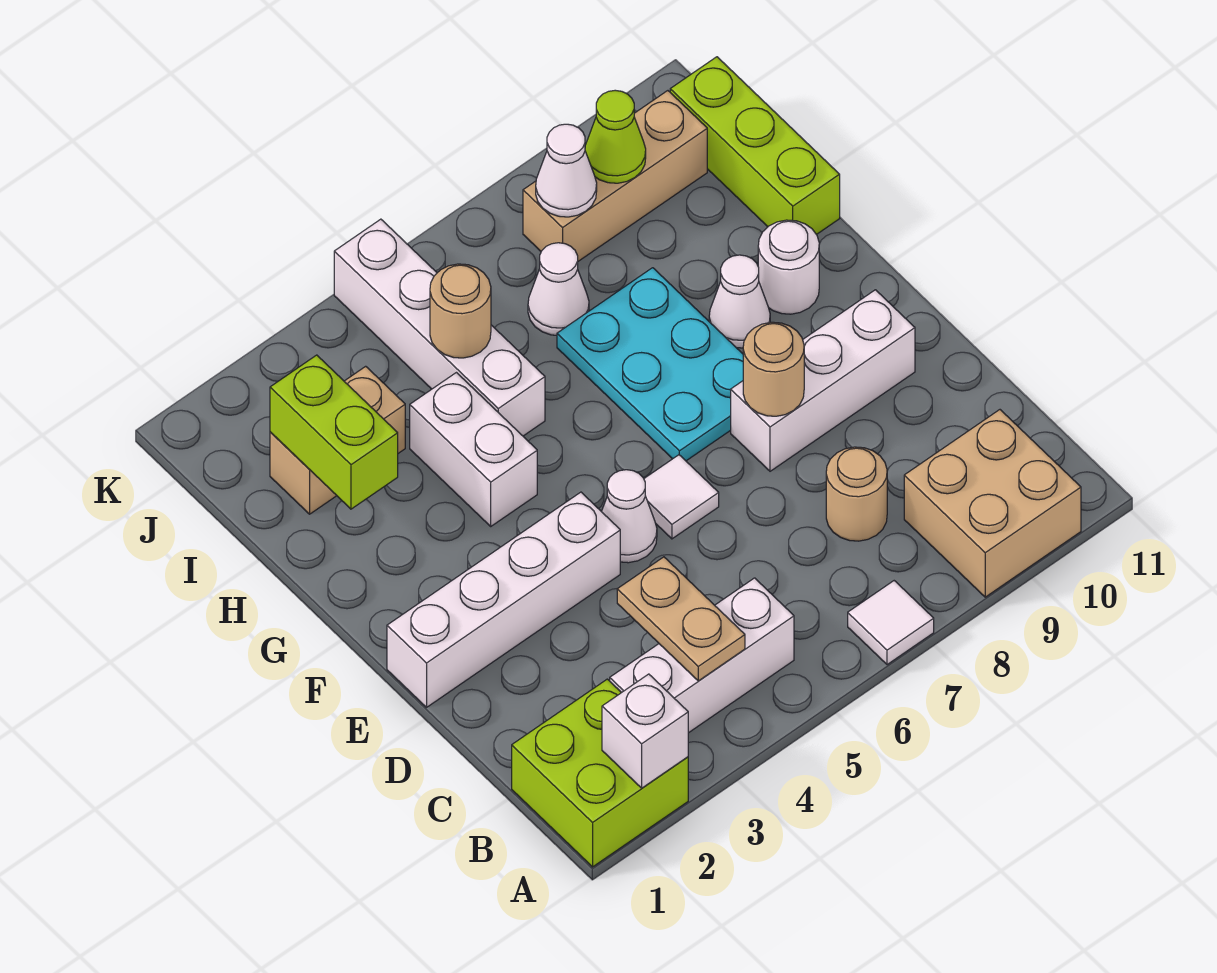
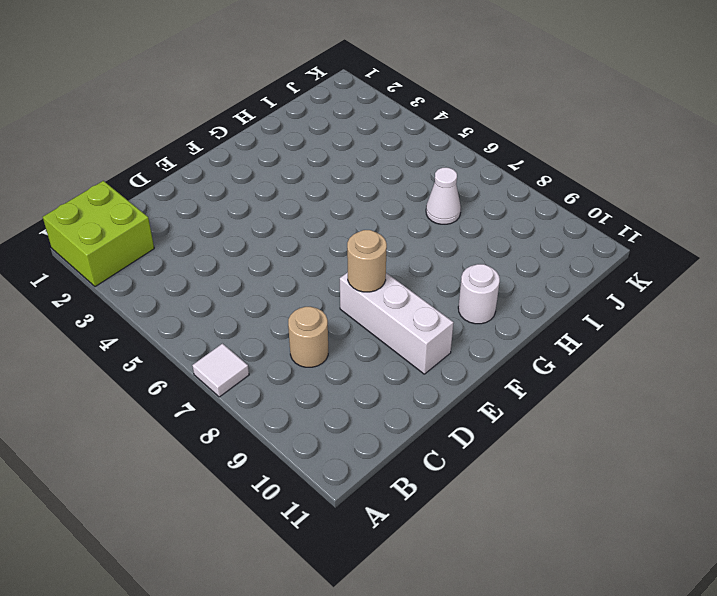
none -> tan brick A9:B10 level 1
none -> white brick B3:B5 level 1
none -> white brick E1:E4 level 1

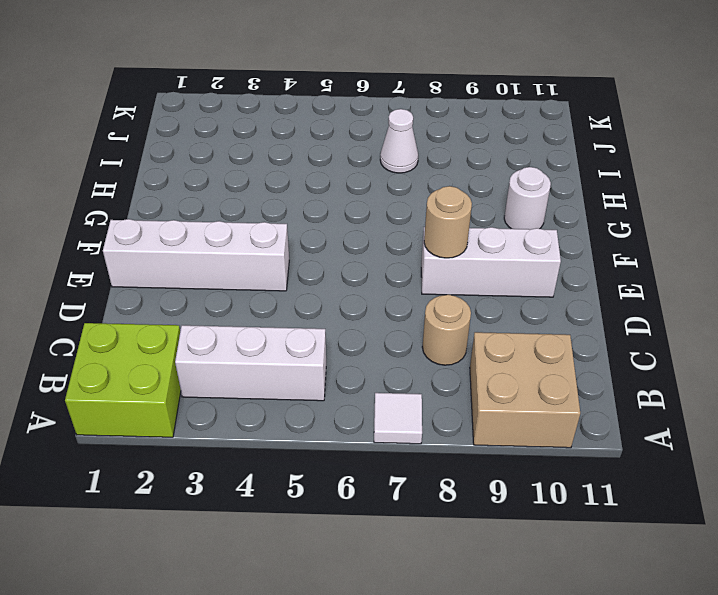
none -> white cone E5 level 1
none -> white tile E6 level 1
none -> cyan plate F7:H8 level 1

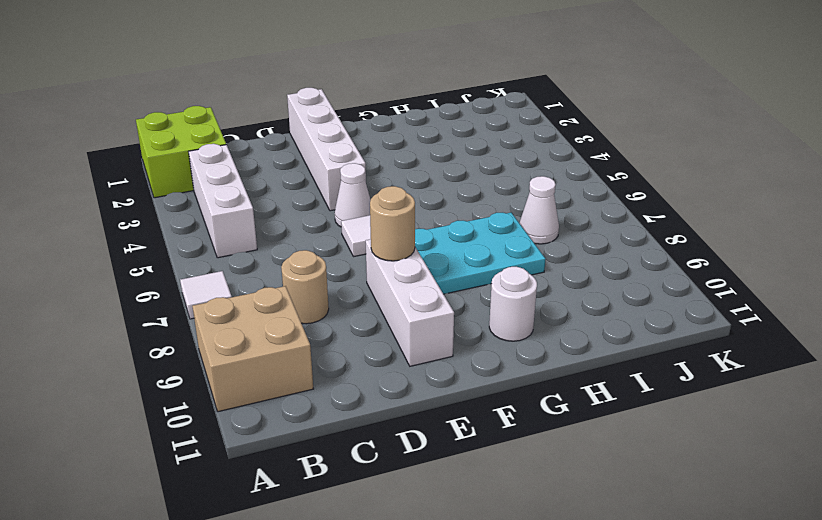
none -> white brick G4:H4 level 1
none -> white cone G9 level 1
none -> white brick H5:K5 level 1

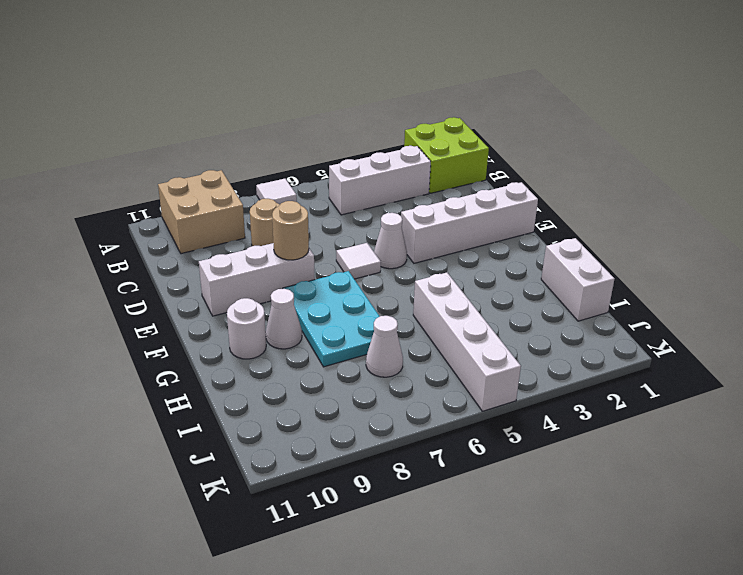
white brick H1:I1 level 1 -> white brick G4:H4 level 1
none -> lime brick H11:J11 level 1
none -> tan brick I2:I3 level 1
none -> tan brick J8:J10 level 1

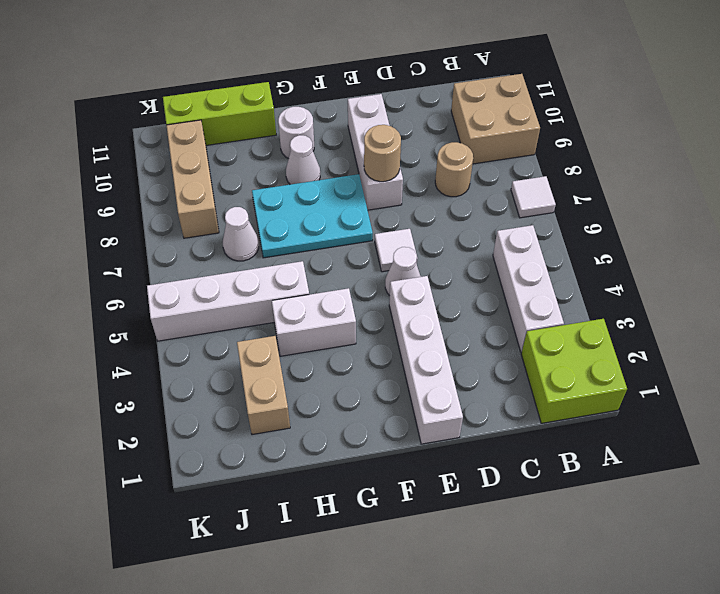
none -> white brick A2 level 2
none -> tan plate B4:C4 level 2
none -> lime brick H2:I2 level 2

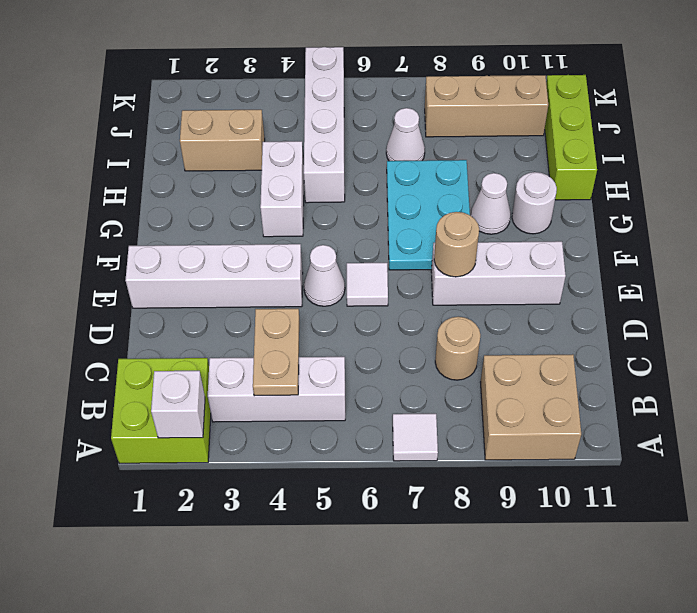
none -> lime brick H2:I2 level 2
none -> tan round brick I5 level 2
none -> white cone J8 level 2

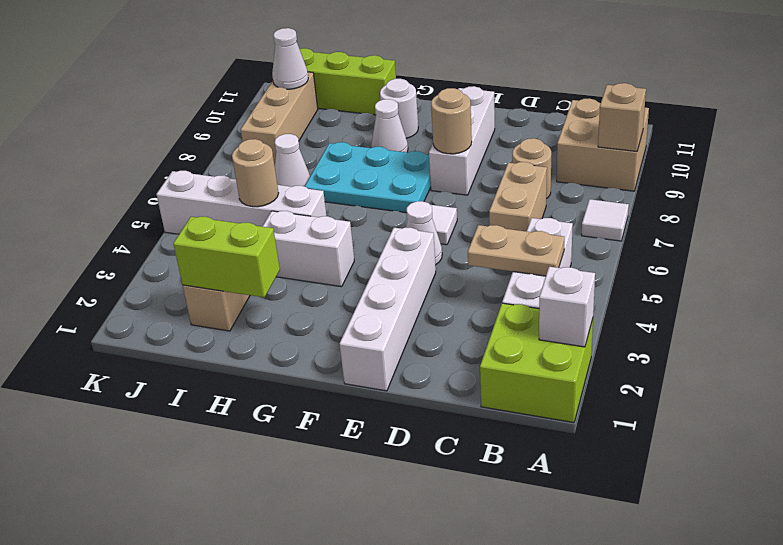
tan brick A9 level 2 -> none
tan brick C6:C7 level 1 -> none
white cone J10 level 2 -> white cone J8 level 2
none -> lime cone J9 level 2

